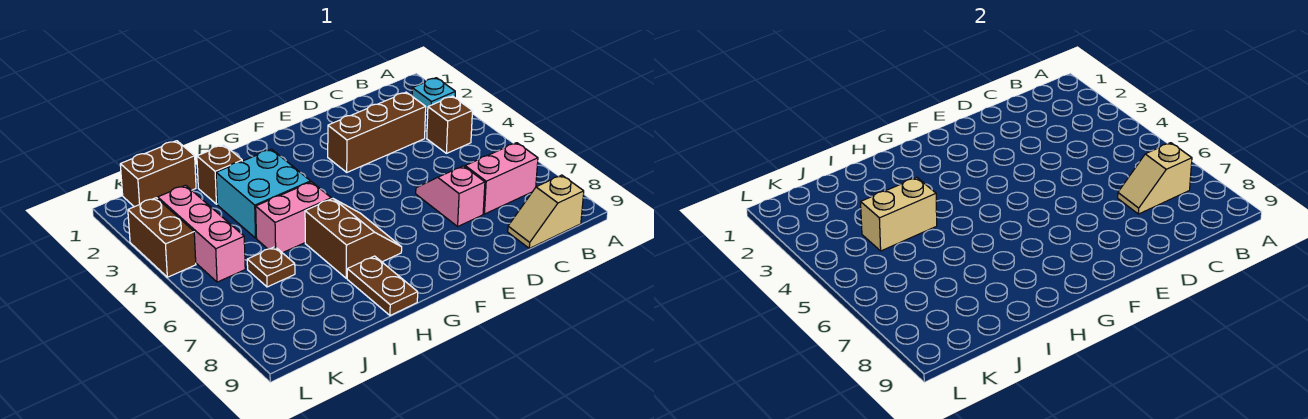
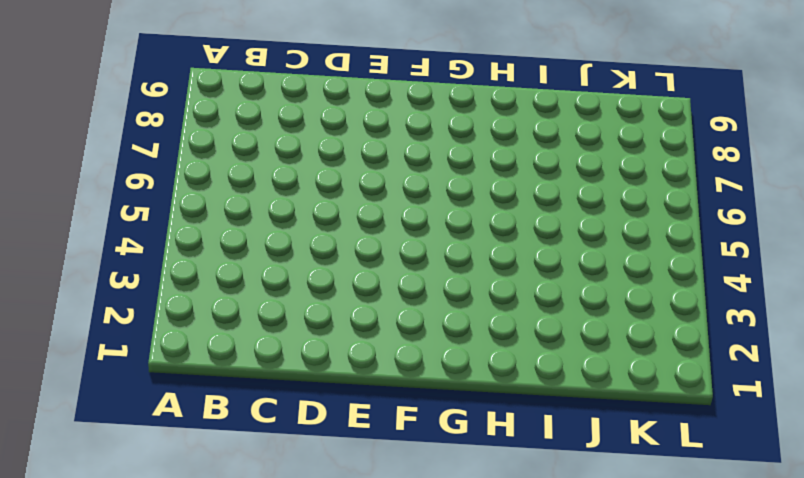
none -> cyan plate A2 level 1
none -> brown brick B4 level 1
none -> pink brick B7:C7 level 1

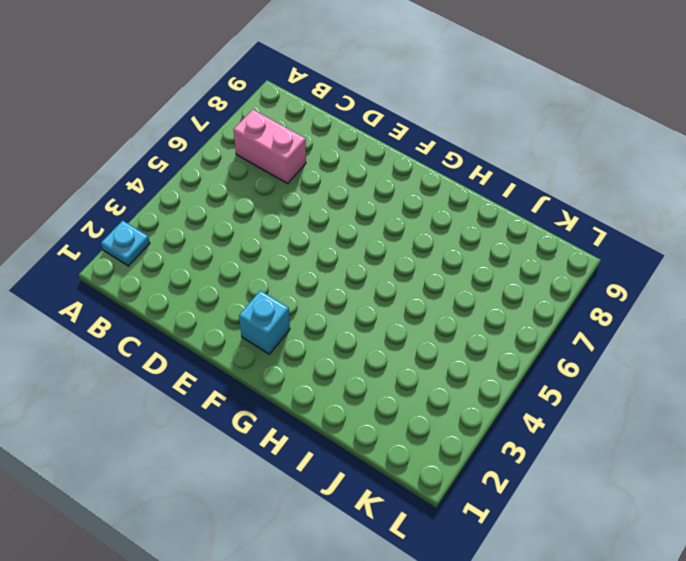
cyan brick F2 level 1 -> none
none -> brown brick B4 level 1
none -> tan slope B9:C9 level 1 top B
none -> brown brick C3:E3 level 1

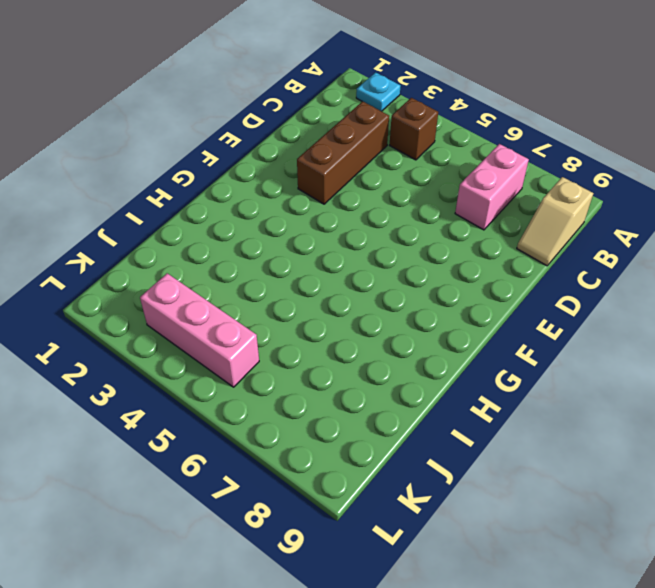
none -> pink slope D6:D7 level 1 top 7
none -> brown slope G6:H7 level 1 top H
none -> cyan brick H3:I4 level 1

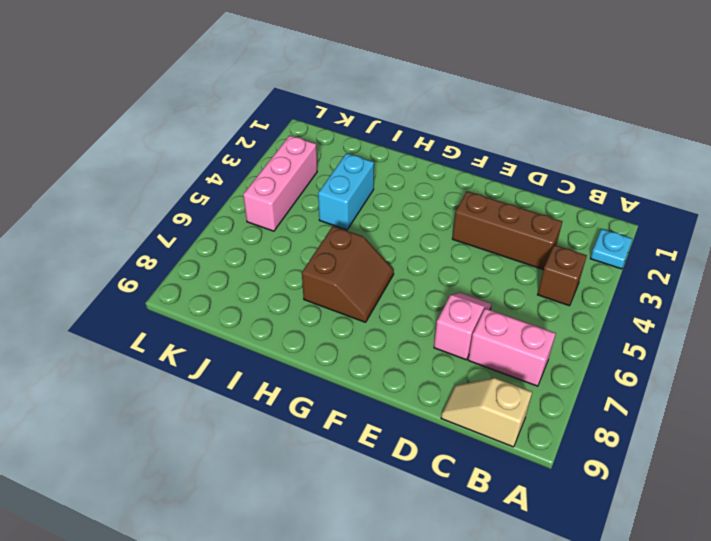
cyan brick I3:I4 level 1 -> cyan brick H3:I4 level 1
none -> pink brick H5:I5 level 1
none -> brown plate H8:H9 level 1
none -> brown brick I2 level 1

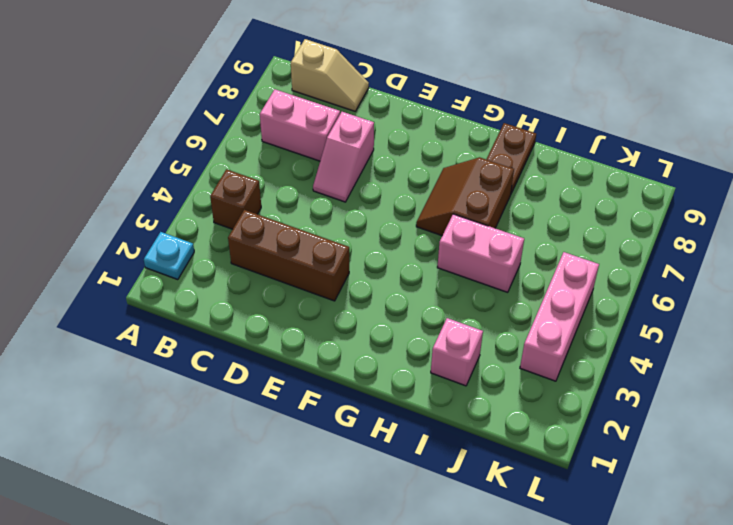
pink brick I2 level 1 -> brown brick I2 level 1
none -> cyan brick H3:I4 level 1
none -> brown brick J1:K1 level 1
none -> brown plate J6 level 1

